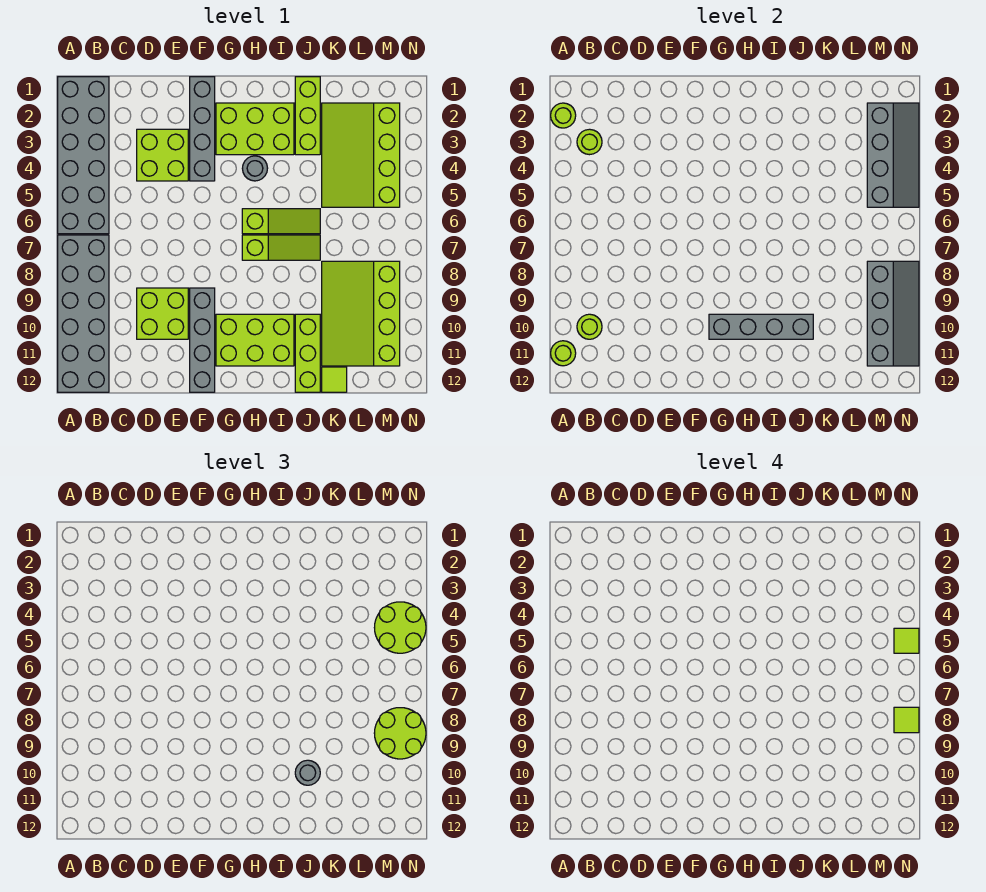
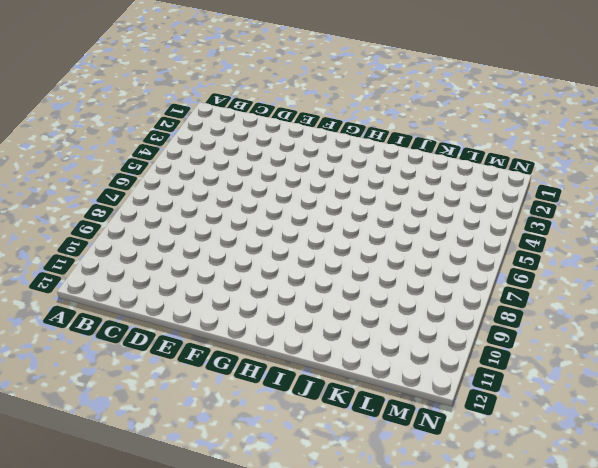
none -> grey brick A1:B6 level 1
none -> grey brick A7:B12 level 1
none -> lime brick D3:E4 level 1

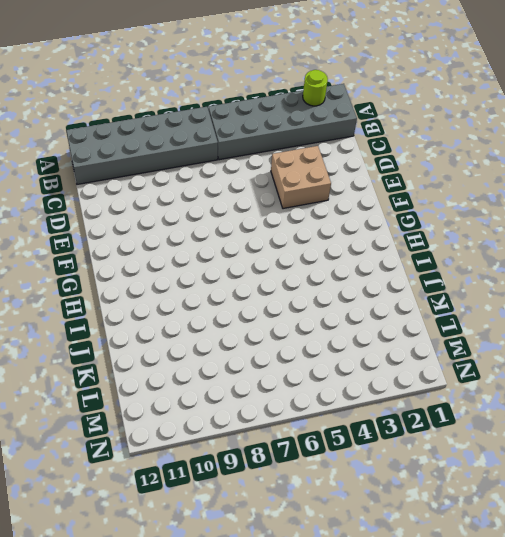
tan brick D3:E4 level 1 -> lime brick D3:E4 level 1
none -> lime brick D9:E10 level 1
none -> grey brick F1:F4 level 1
none -> grey brick F9:F12 level 1

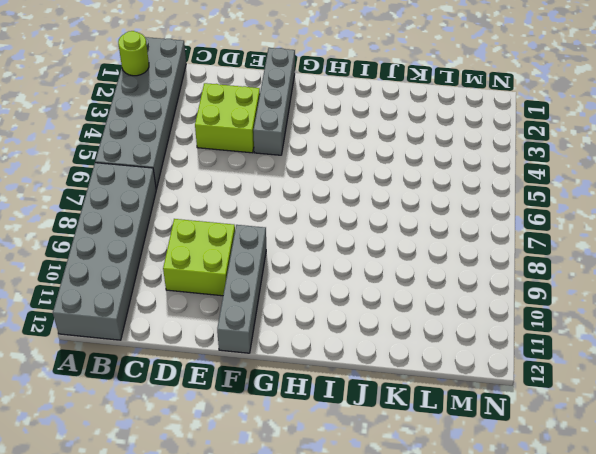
none -> lime brick G2:I3 level 1
none -> lime brick G10:I11 level 1
none -> grey round brick H4 level 1

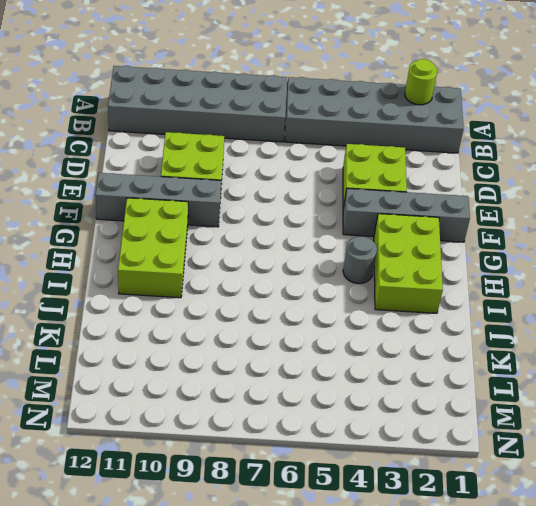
none -> lime slope H6:J6 level 1 top H
none -> lime slope H7:J7 level 1 top H
none -> lime brick J1:J3 level 1

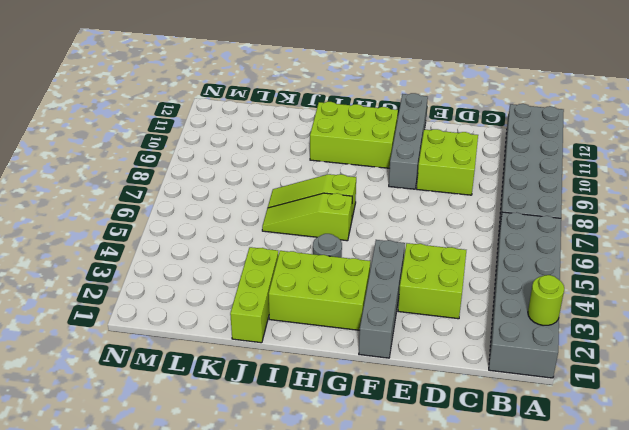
none -> lime brick J10:J12 level 1
none -> lime slope K2:M5 level 1 top M
none -> lime slope K8:M11 level 1 top M

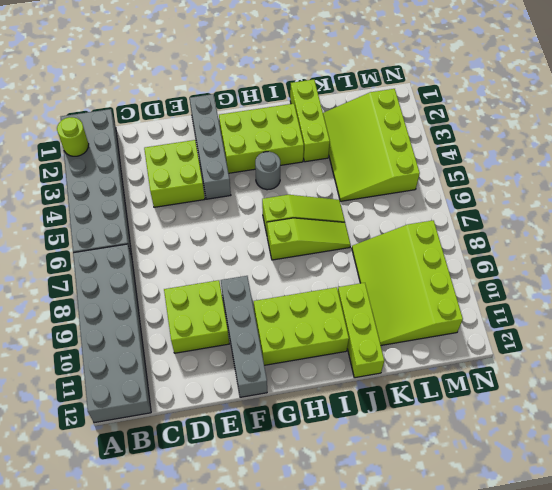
none -> lime tile K12 level 1
none -> lime round brick A11 level 2
none -> lime round brick B3 level 2

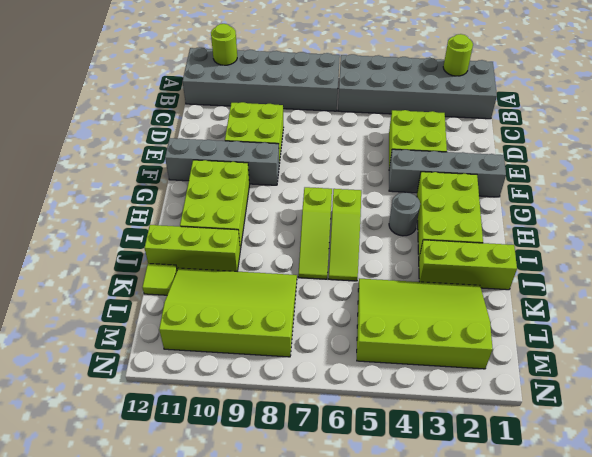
none -> lime round brick B3 level 2
none -> lime round brick B10 level 2
none -> grey brick G10:J10 level 2

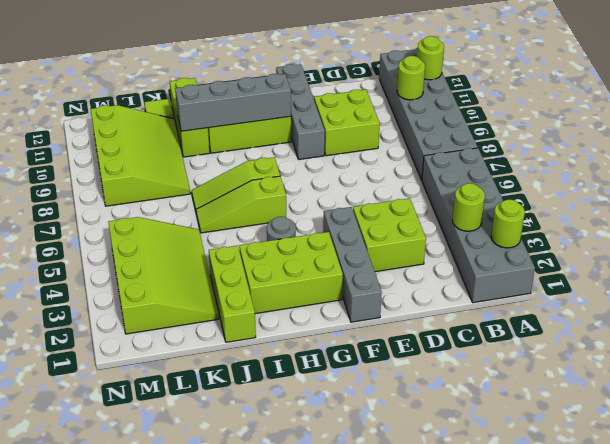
none -> grey slope M2:N5 level 2 top M
none -> grey slope M8:N11 level 2 top M
none -> grey round brick J10 level 3

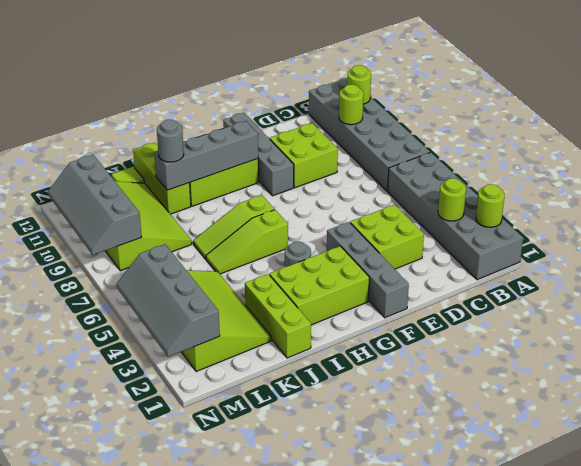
none -> lime round brick M4:N5 level 3
none -> lime round brick M8:N9 level 3
none -> lime tile N5 level 4

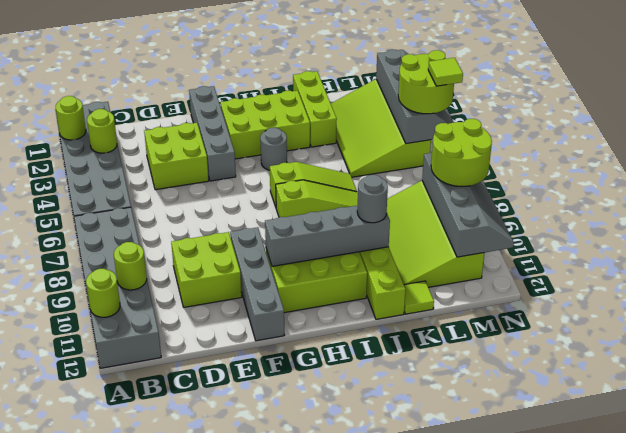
none -> lime tile N8 level 4

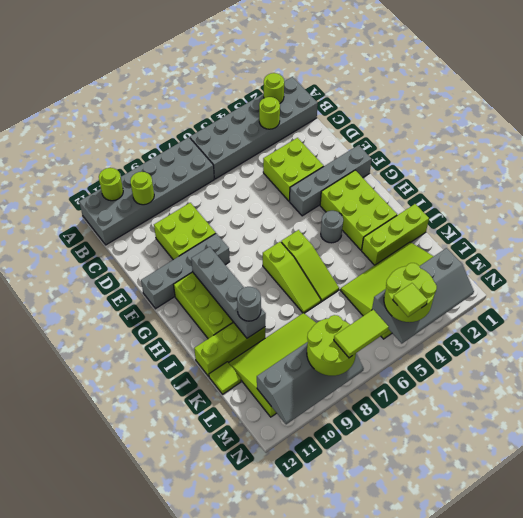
lime tile N7:N8 level 4 -> lime tile N8 level 4

